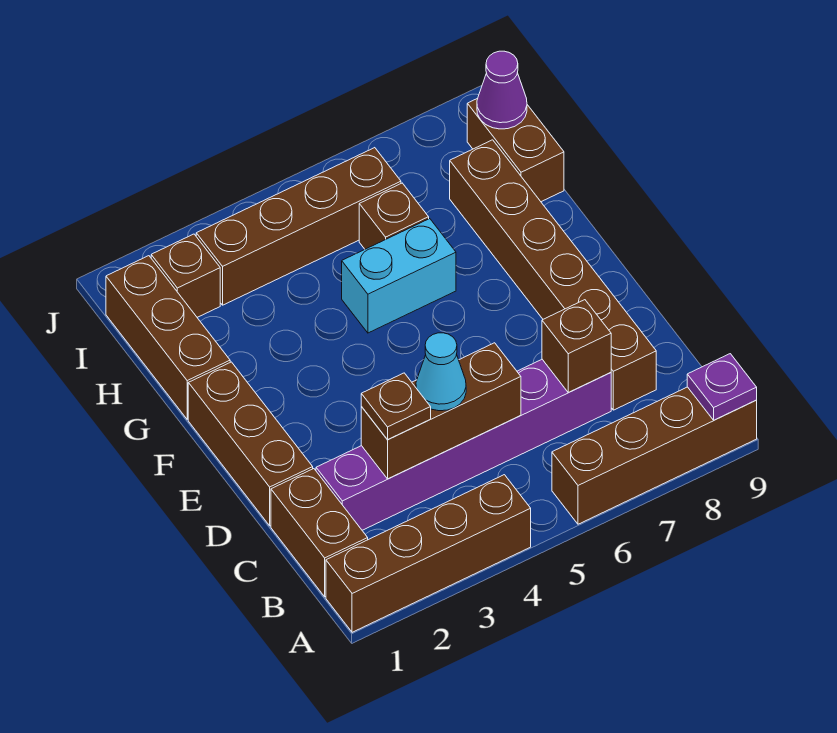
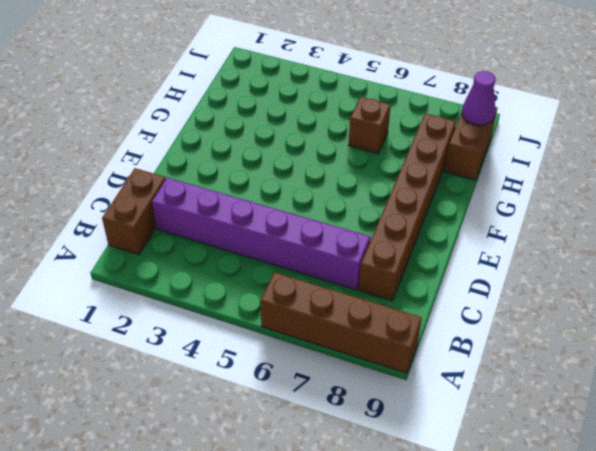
none -> brown brick A1:A4 level 1
none -> brown brick D1:F1 level 1
none -> brown brick G1:I1 level 1

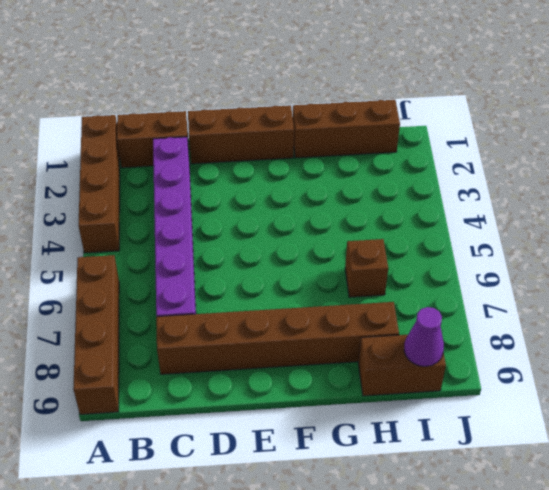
none -> cyan brick G5:G6 level 1
none -> brown brick I2 level 1
none -> brown brick I3:I6 level 1

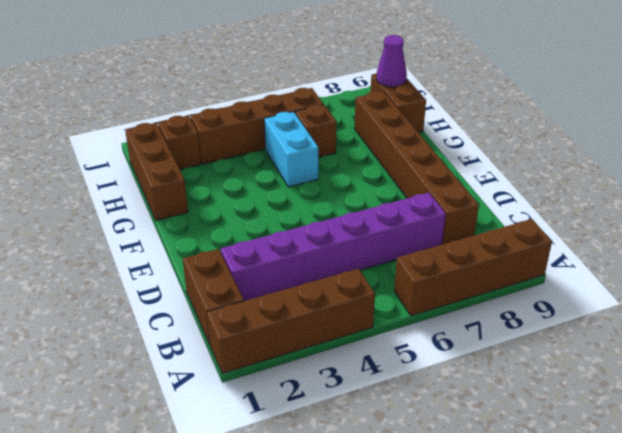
cyan brick G5:H5 level 1 -> cyan brick G5:G6 level 1
none -> brown brick D1:F1 level 1
none -> purple plate A9 level 2
none -> brown brick C3:C5 level 2

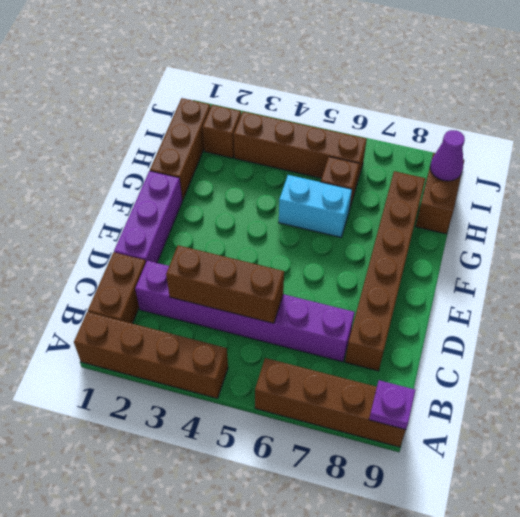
purple brick D1:F1 level 1 -> brown brick D1:F1 level 1
none -> brown brick C7 level 2
none -> brown plate C3 level 3
none -> cyan cone C4 level 3

